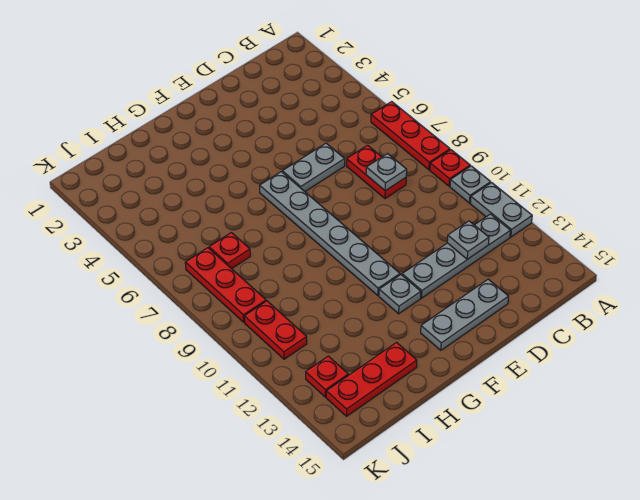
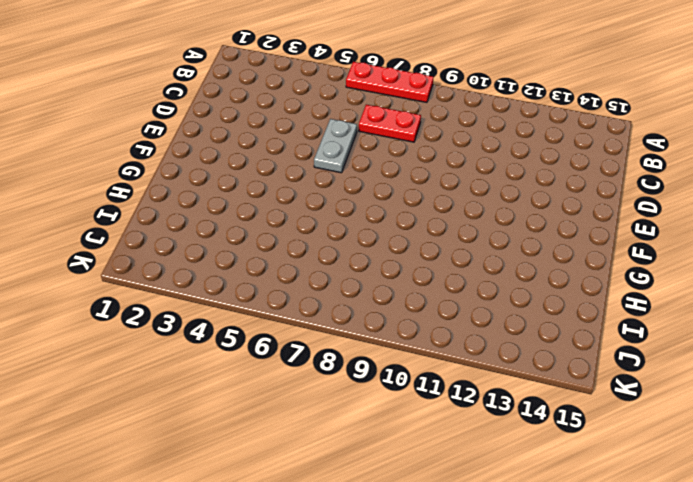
none -> red plate A9 level 1
none -> grey plate A10 level 1
none -> grey plate A11:A12 level 1

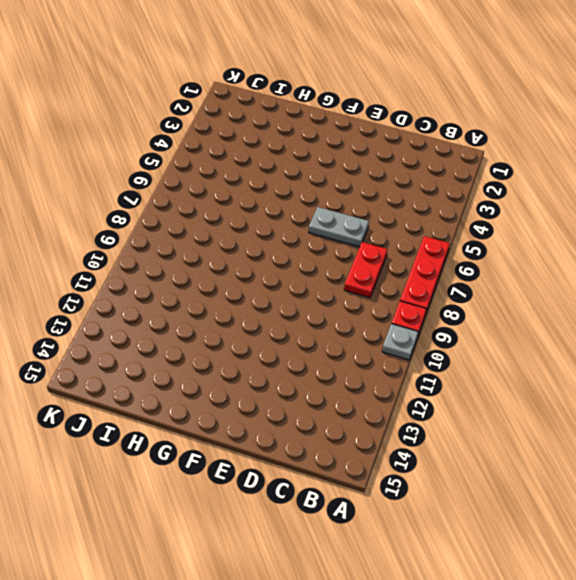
none -> grey plate A11:A12 level 1
none -> grey plate B12:E12 level 1
none -> grey plate D14:F14 level 1

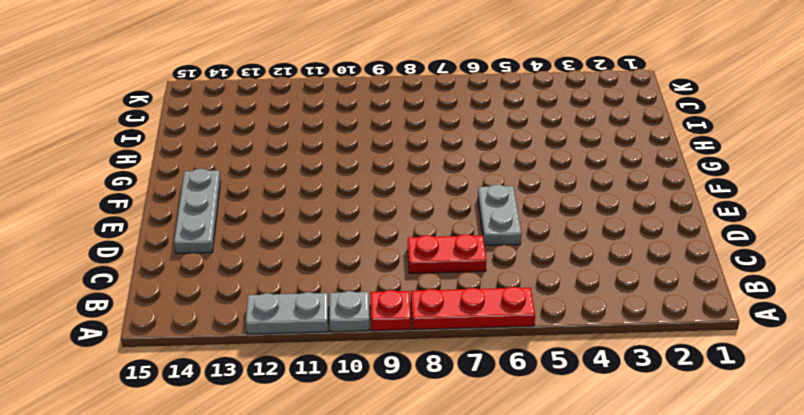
none -> grey plate B12:E12 level 1
none -> grey plate F6:F11 level 1
none -> grey plate F12 level 1

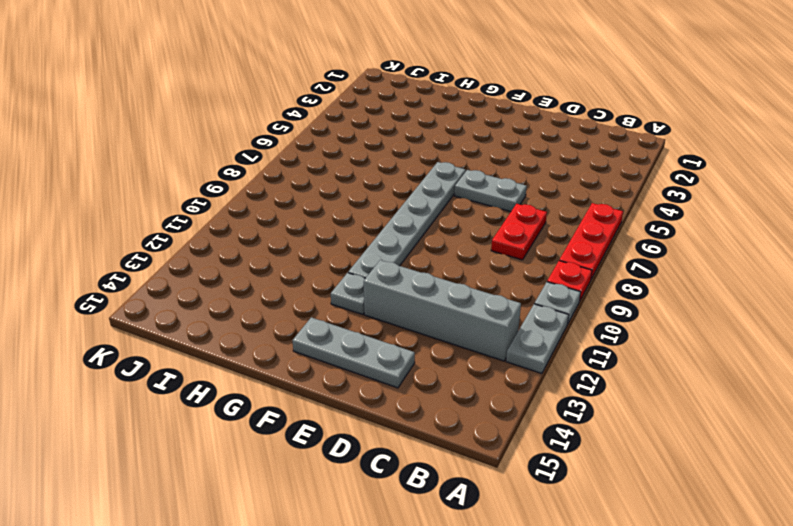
grey brick B12:E12 level 1 -> grey plate B12:E12 level 1
none -> red plate H14:J14 level 1
none -> red plate I7 level 1
none -> red plate J7:J9 level 1

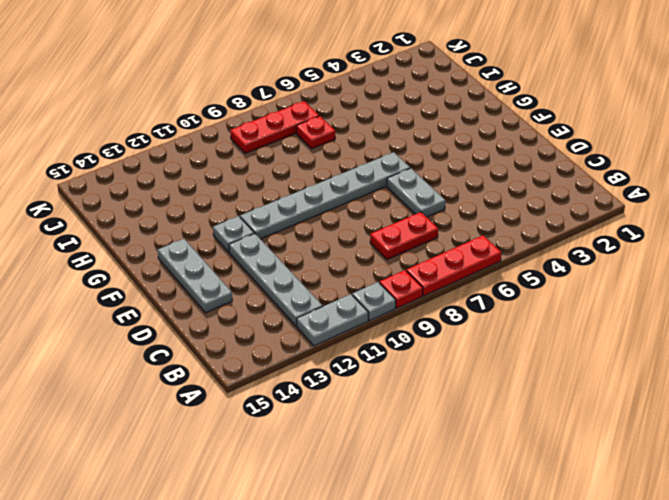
none -> red plate H14:J14 level 1
none -> red plate J10:J11 level 1
none -> red plate J13 level 1

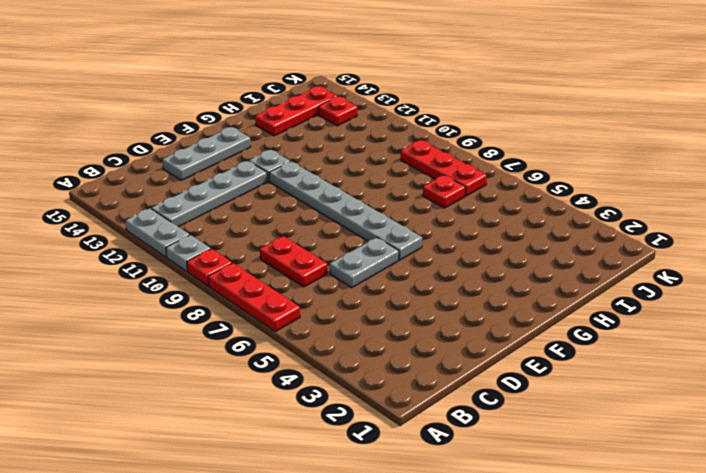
none -> red plate J10:J11 level 1
none -> grey plate C8 level 2
none -> grey plate C12 level 2

